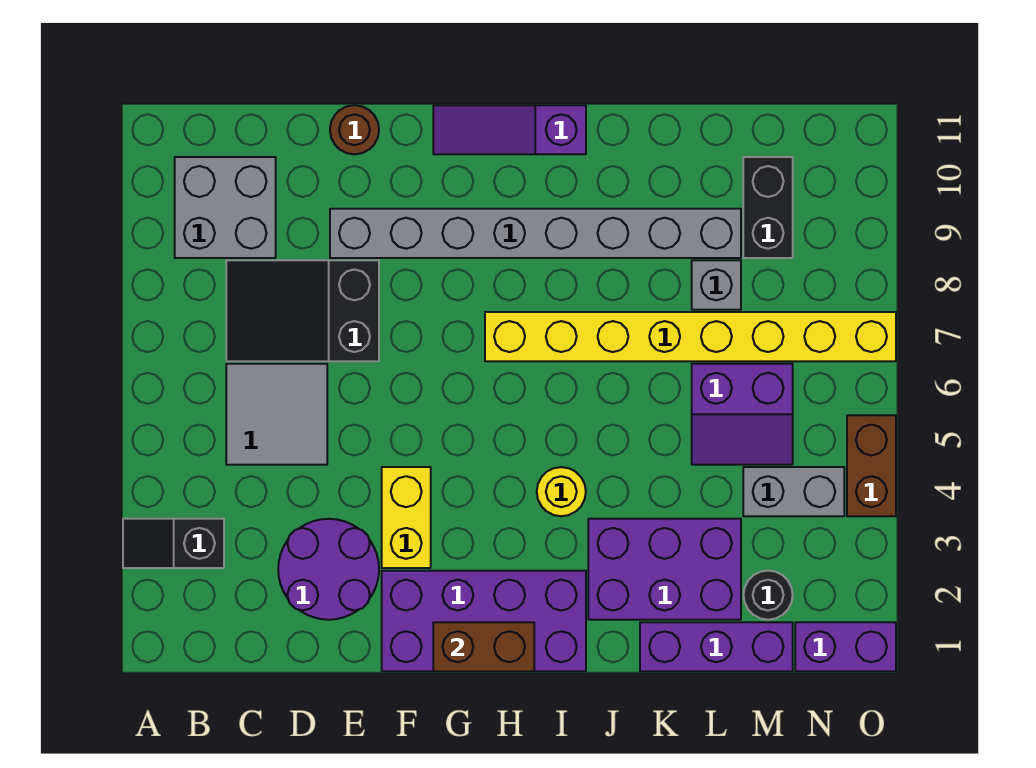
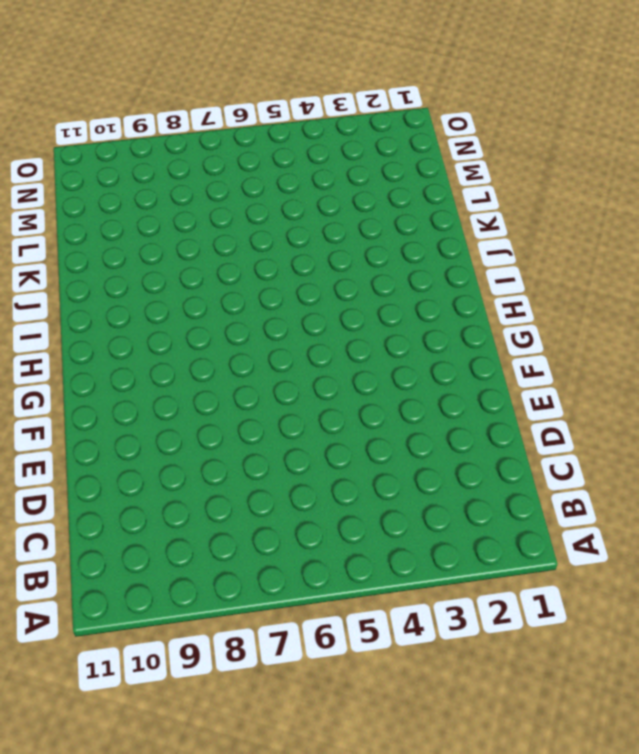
none -> black slope A3:B3 level 1 top B
none -> grey brick B9:C10 level 1
none -> grey tile C5:D6 level 1

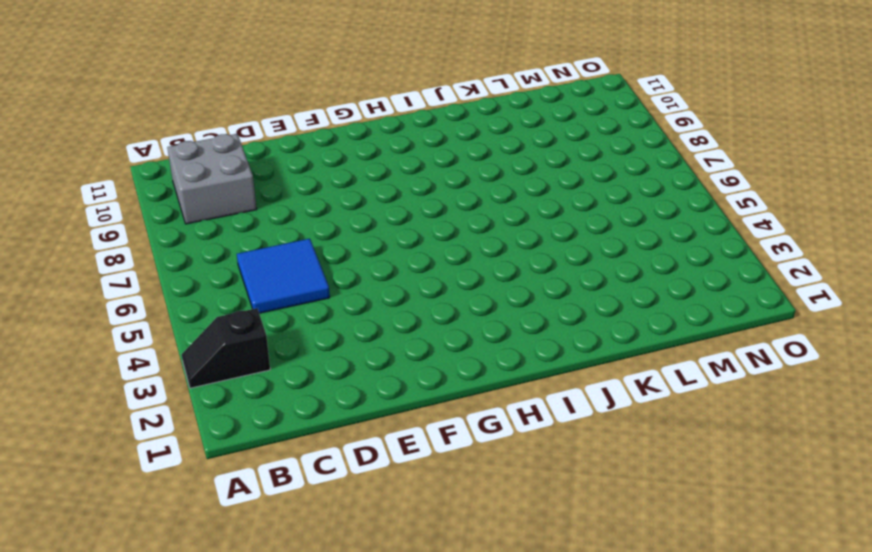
blue tile C5:D6 level 1 -> grey tile C5:D6 level 1
none -> black slope C7:E8 level 1 top E
none -> purple round brick D2:E3 level 1
none -> grey brick E9:L9 level 1

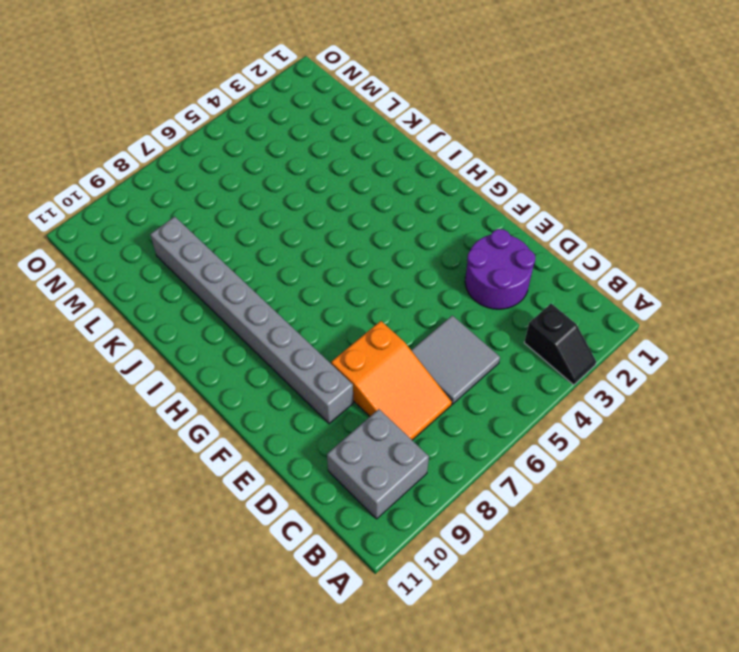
orange slope C7:E8 level 1 top E -> black slope C7:E8 level 1 top E
none -> brown round brick E11 level 1
none -> purple brick F1:I2 level 1
none -> yellow brick F3:F4 level 1

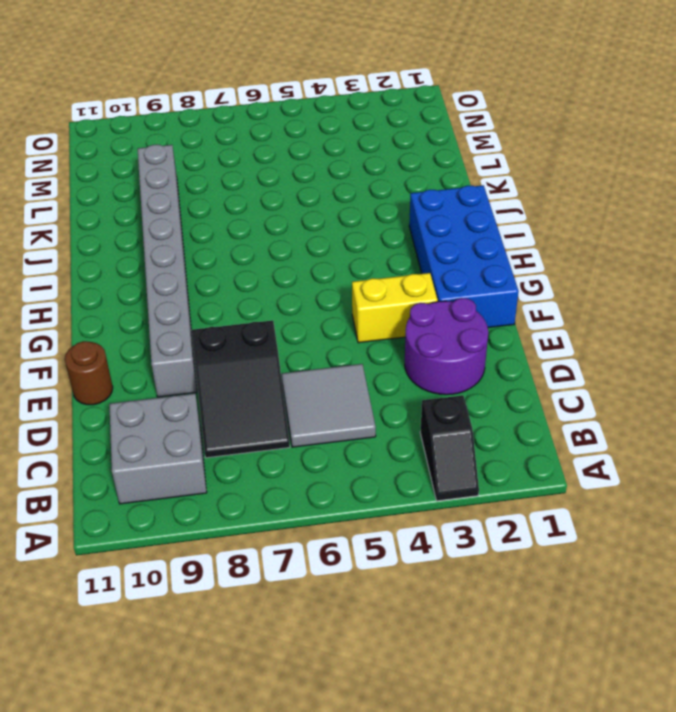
blue brick F1:I2 level 1 -> purple brick F1:I2 level 1
none -> purple slope G11:I11 level 1 top I
none -> yellow brick H7:O7 level 1
none -> yellow round brick I4 level 1

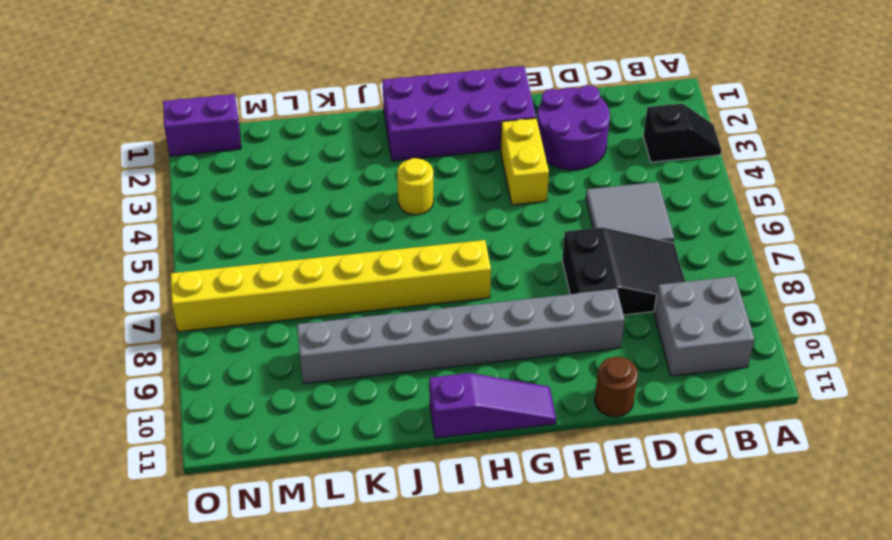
none -> purple brick J2:L3 level 1
none -> purple brick K1:M1 level 1
none -> purple slope L5:M6 level 1 top 6

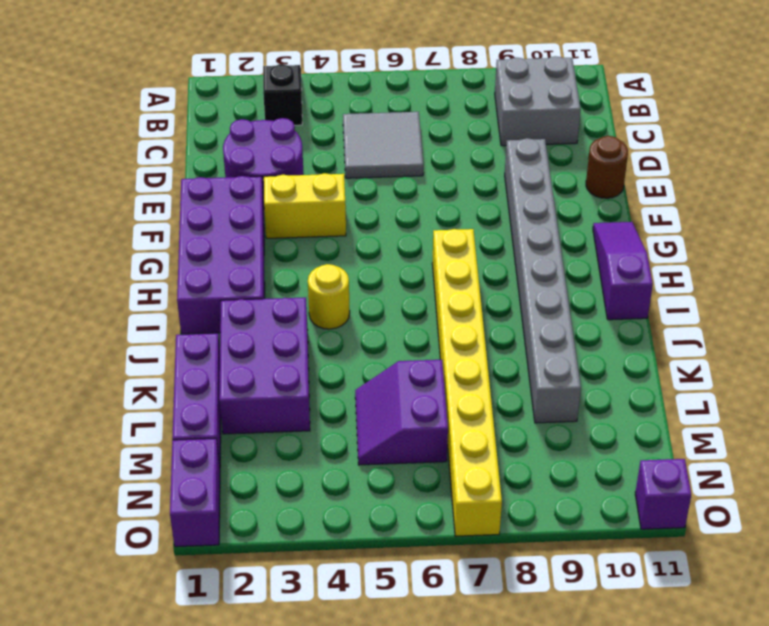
purple brick O11 level 1 -> none
none -> black slope C7:E8 level 1 top E
none -> grey brick L8 level 1
none -> black round brick M2 level 1

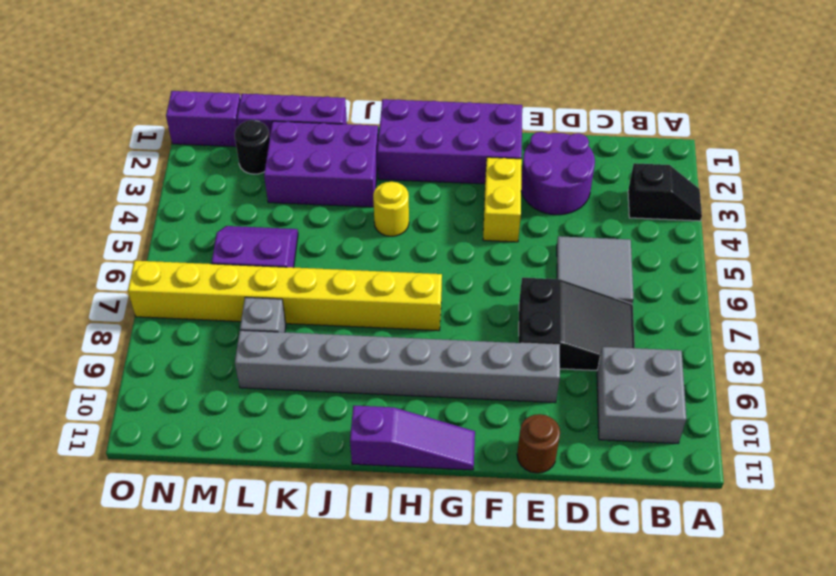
none -> grey brick M4:N4 level 1
none -> black brick M9:M10 level 1
none -> brown brick O4:O5 level 1

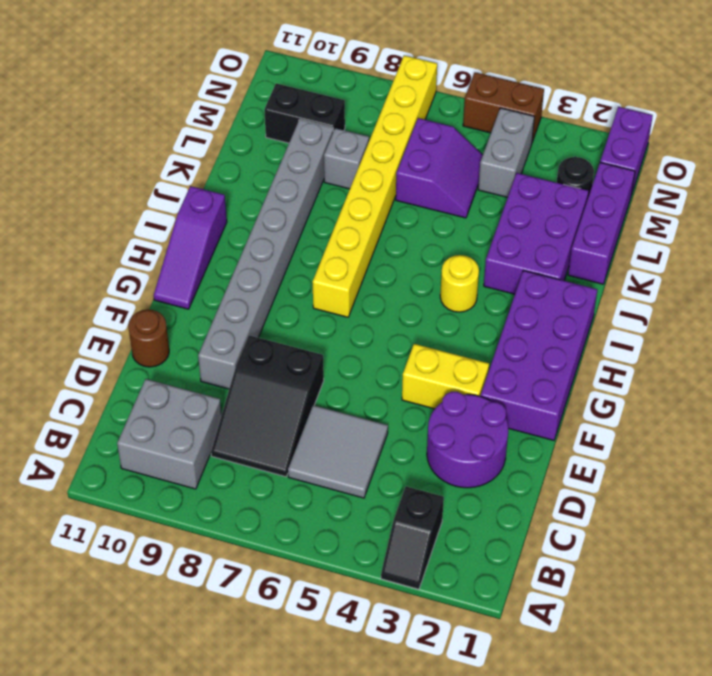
none -> brown brick G1:H1 level 2

